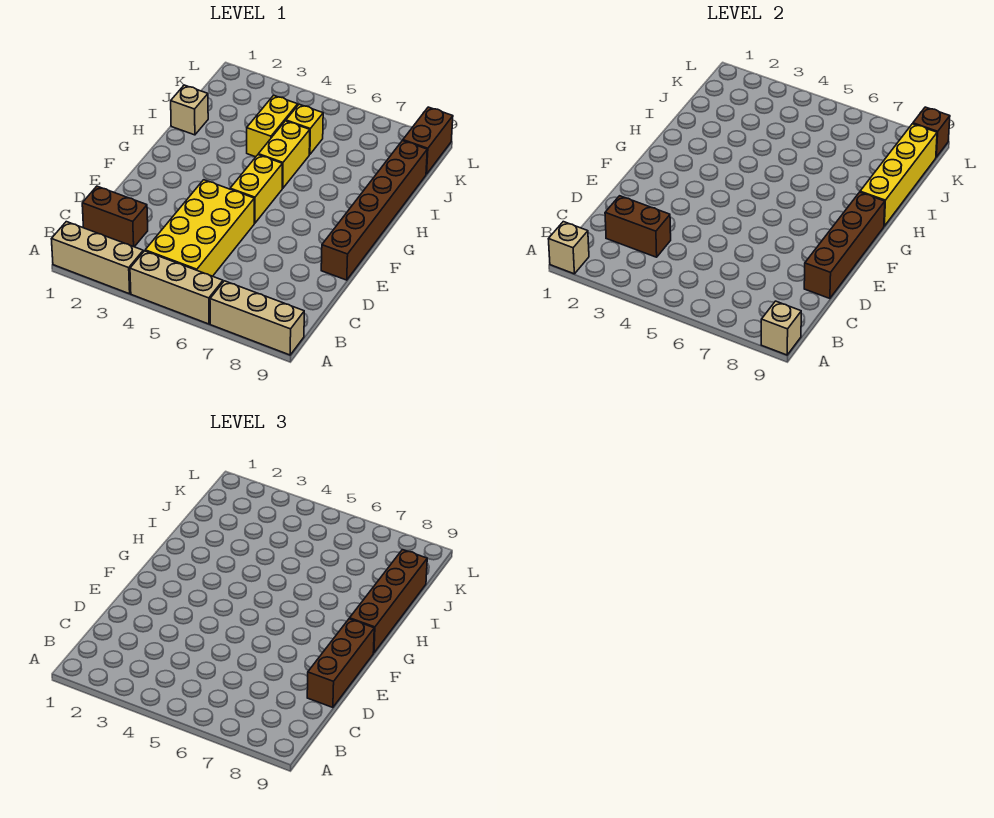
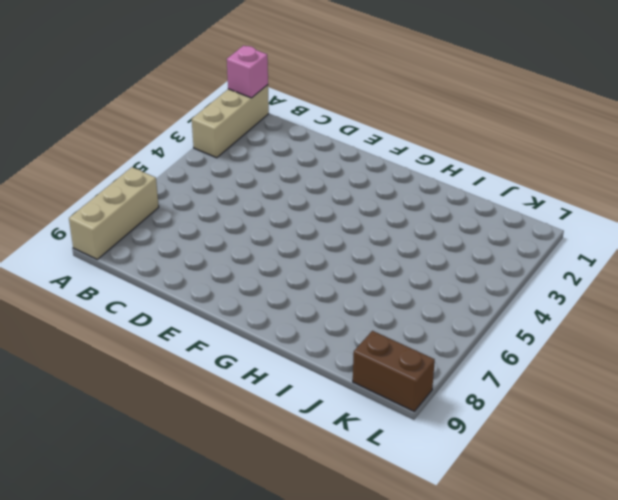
pink brick A1 level 2 -> tan brick A1 level 2
none -> tan brick A4:A6 level 1
none -> yellow brick B4:E5 level 1
none -> brown brick C1:C2 level 1

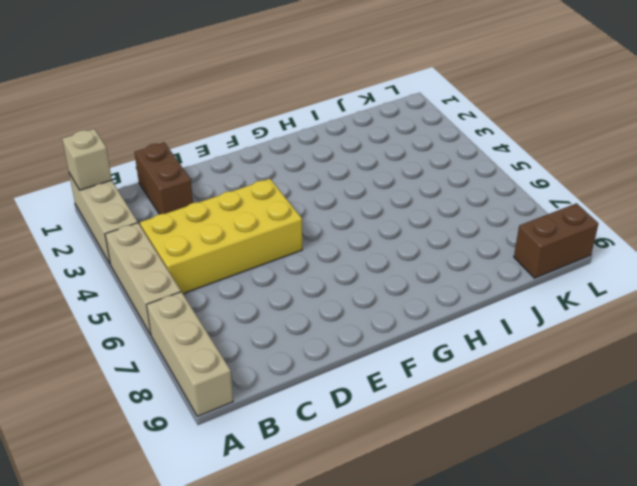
none -> brown brick E9:J9 level 1
none -> yellow brick F5:G5 level 1
none -> yellow brick H5:I5 level 1

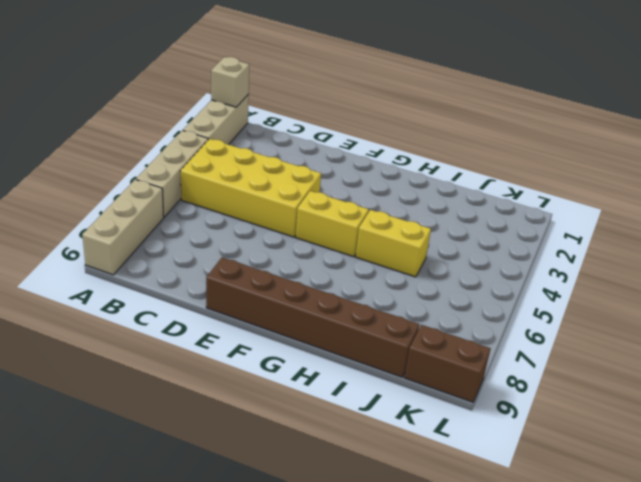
none -> brown brick C1:C2 level 1
none -> tan brick I1 level 1
none -> yellow brick I4:J4 level 1

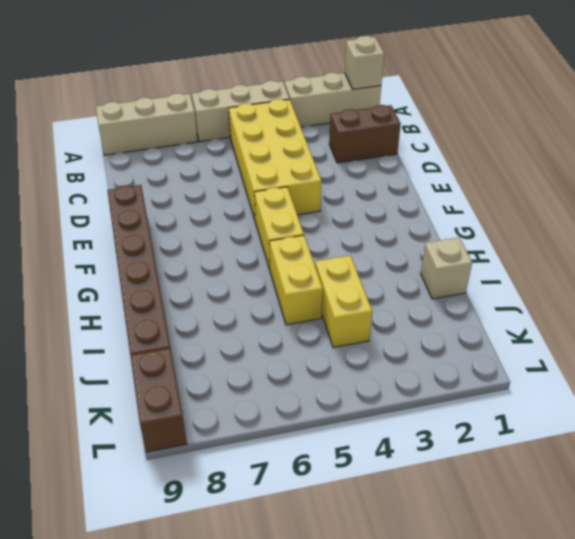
none -> yellow brick J5 level 1
none -> tan brick A9 level 2
none -> brown brick C2:C3 level 2

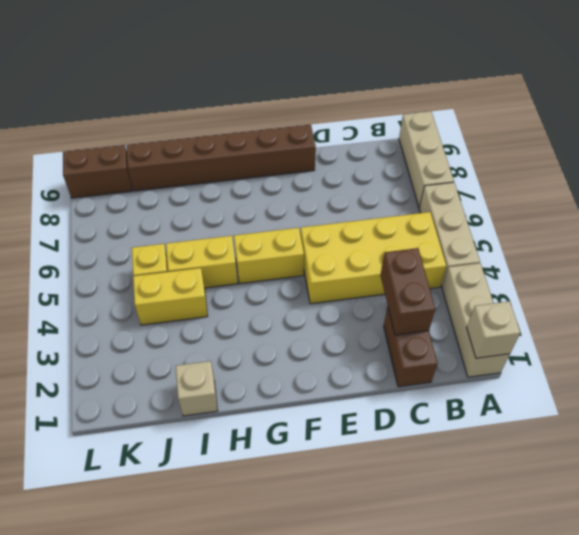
none -> tan brick A9 level 2
none -> brown brick D9:G9 level 2
none -> yellow brick H9:K9 level 2

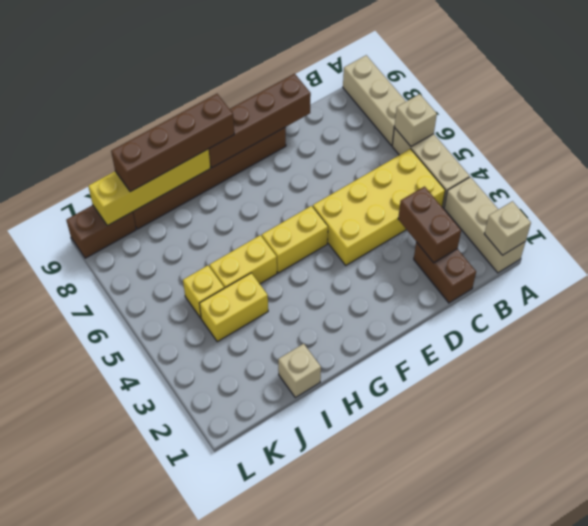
tan brick A6 level 2 -> tan brick A9 level 2
none -> brown brick L9 level 2
none -> brown brick D9:F9 level 3

